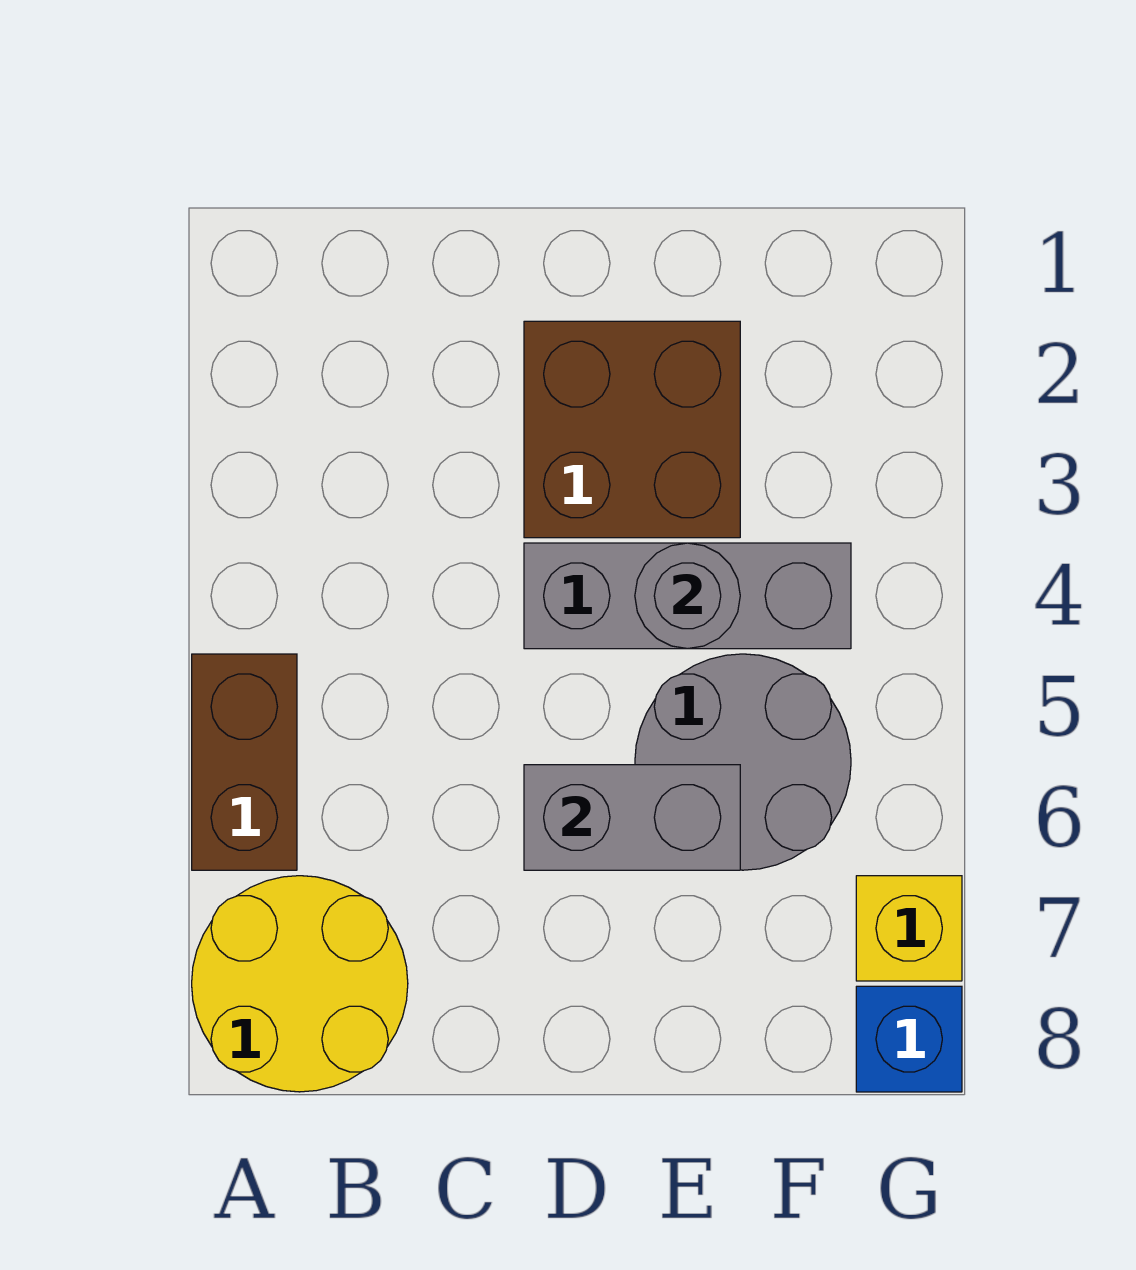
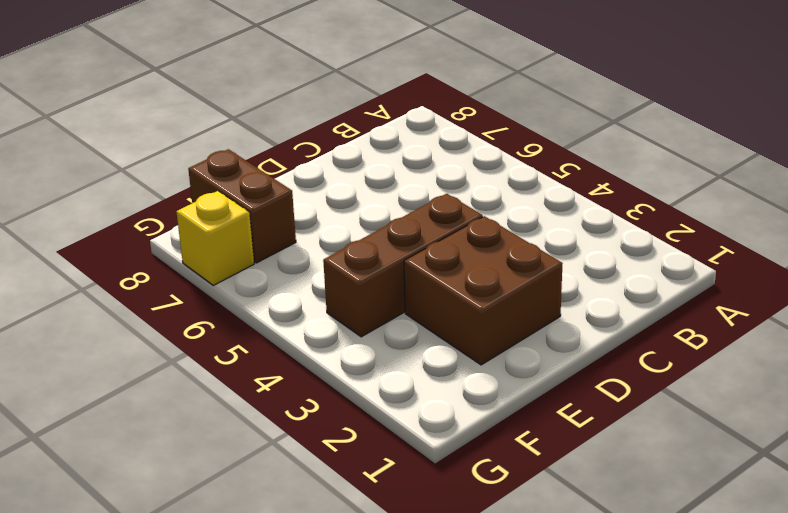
brown brick D4:F4 level 1 -> grey brick D4:F4 level 1
brown brick F7:F8 level 1 -> brown brick A5:A6 level 1
none -> yellow round brick A7:B8 level 1
none -> grey round brick E5:F6 level 1

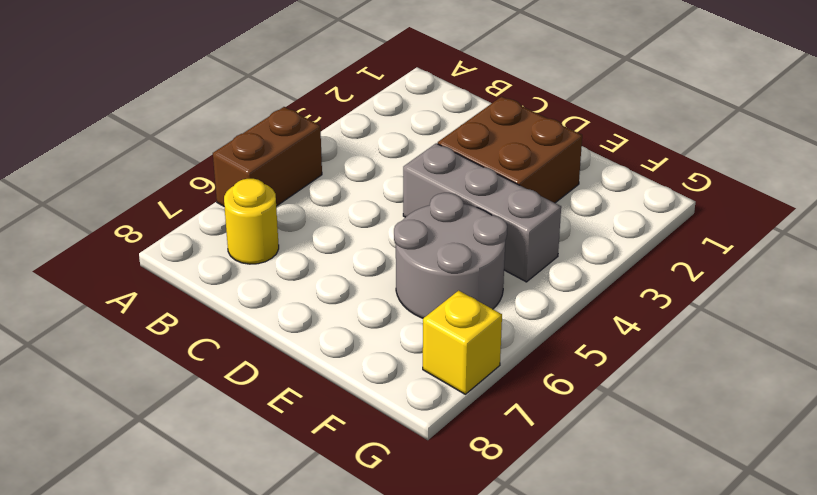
yellow round brick B7 level 1 -> yellow round brick A7:B8 level 1
none -> blue brick G8 level 1
none -> grey brick D6:E6 level 2

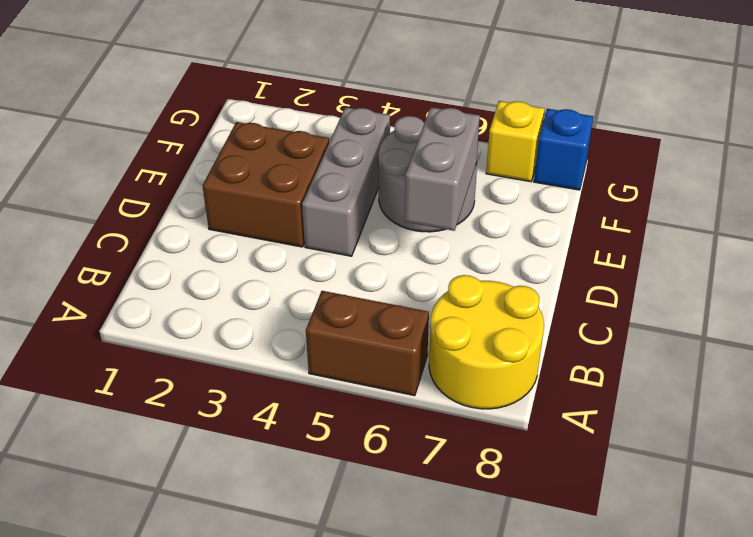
none -> grey round brick E4 level 2

